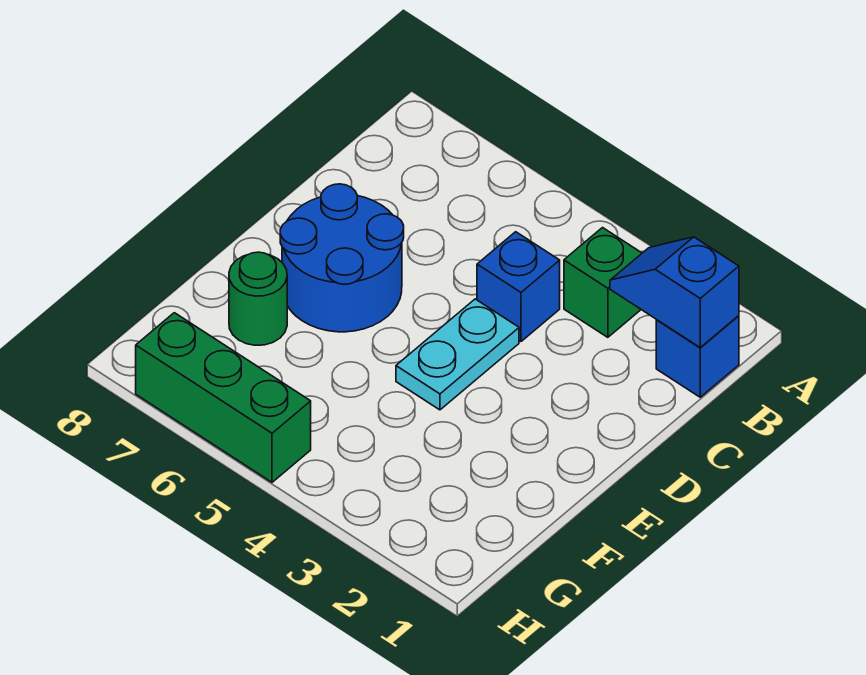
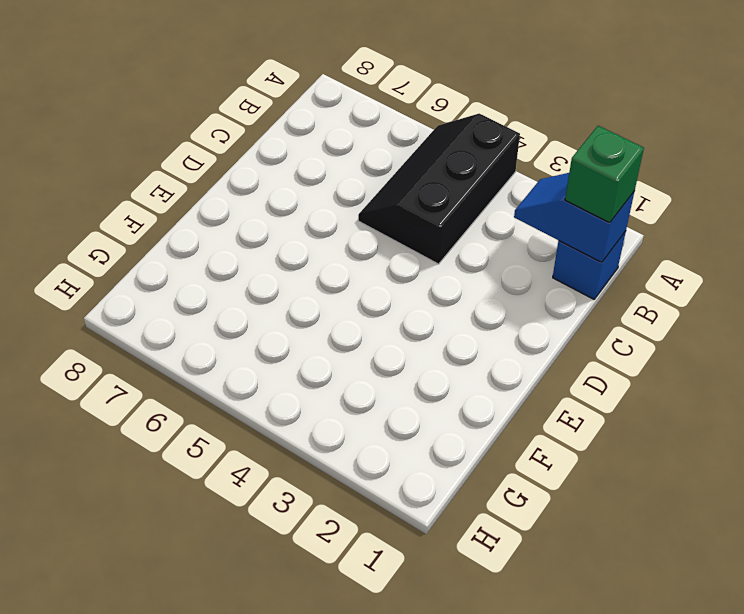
black slope A4:C5 level 1 top 4 -> blue brick C4 level 1
green brick B1 level 3 -> green brick B3 level 1
none -> cyan plate D4:E4 level 1
none -> blue round brick D6:E7 level 1

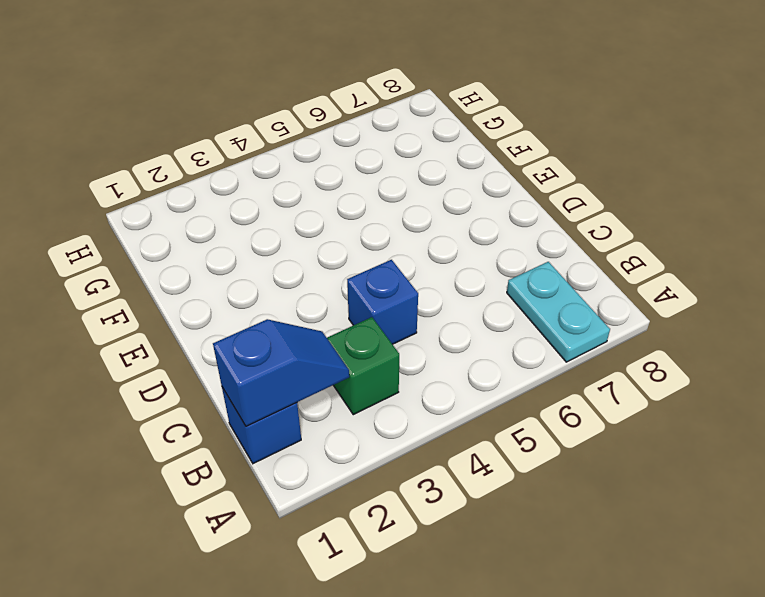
cyan plate A7:B7 level 1 -> cyan plate D4:E4 level 1
none -> blue round brick D6:E7 level 1
none -> green round brick F7 level 1

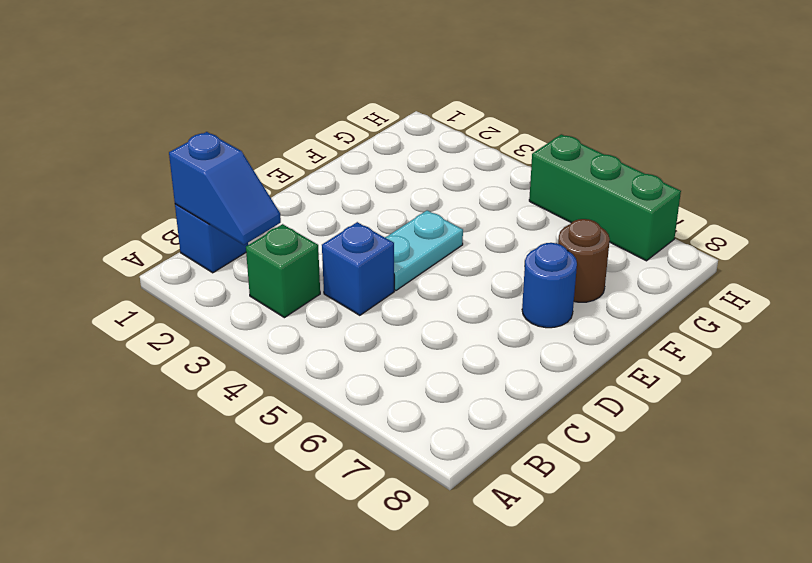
blue round brick E7 level 1 -> blue round brick D6:E7 level 1
brown round brick F7 level 1 -> green round brick F7 level 1

